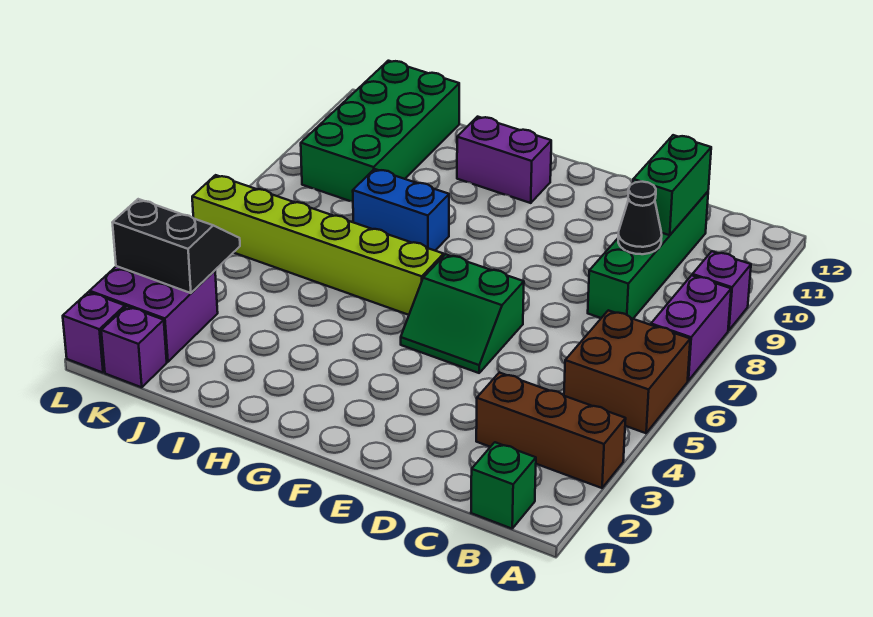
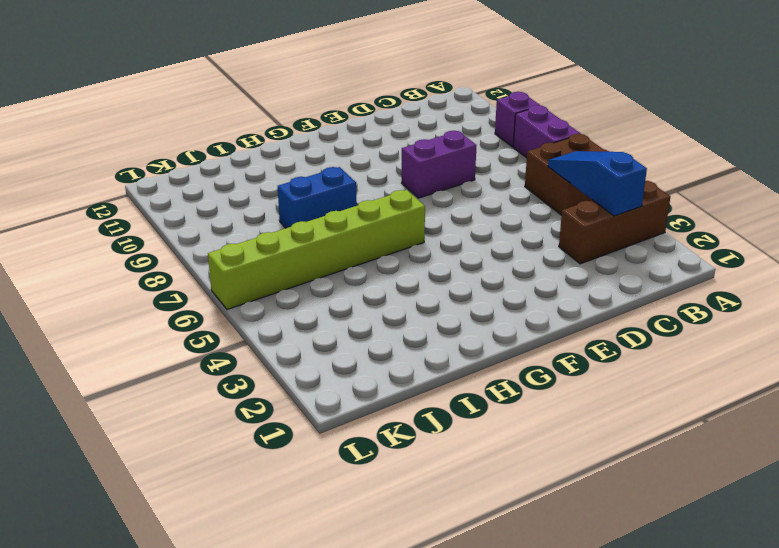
blue slope B3:B5 level 2 top 3 -> none
purple brick D8:E8 level 1 -> purple brick G11:H11 level 1
none -> green brick B1 level 1
none -> green brick C8:C11 level 1
none -> green slope E5:F6 level 1 top 6

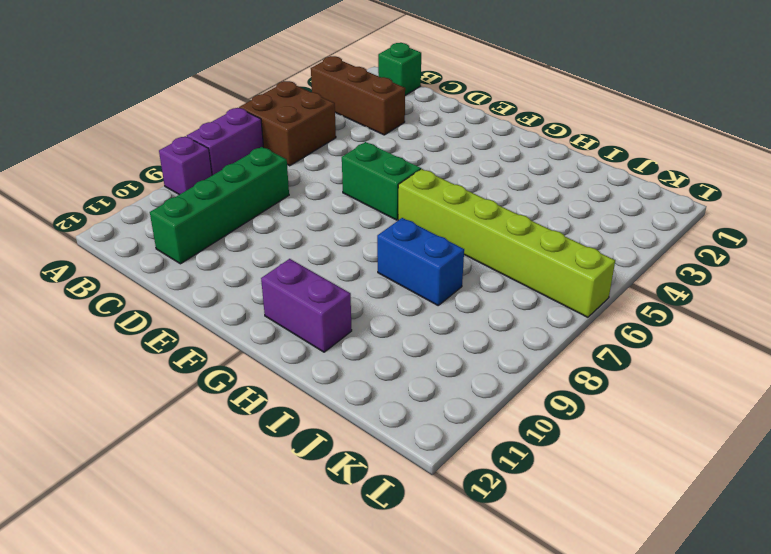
none -> green brick J9:K12 level 1
none -> purple brick K1 level 1
none -> purple brick K2:L3 level 1

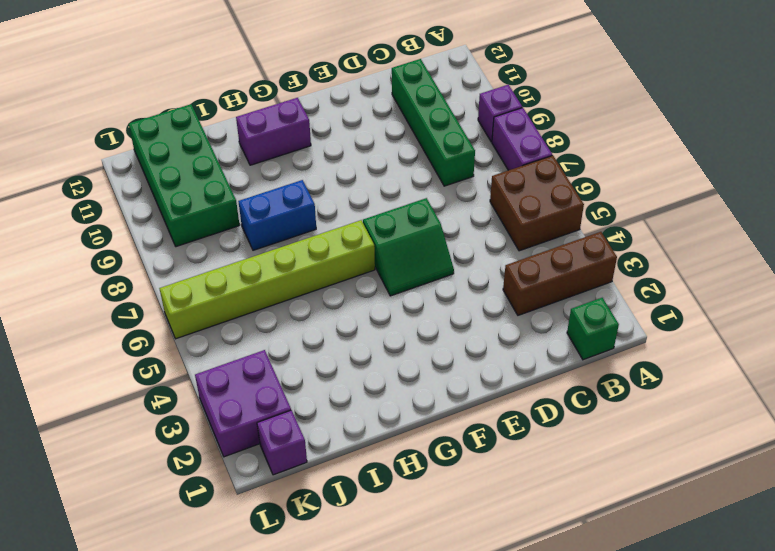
none -> purple brick L1 level 1
none -> black cone C9 level 2
none -> green brick C10:C11 level 2

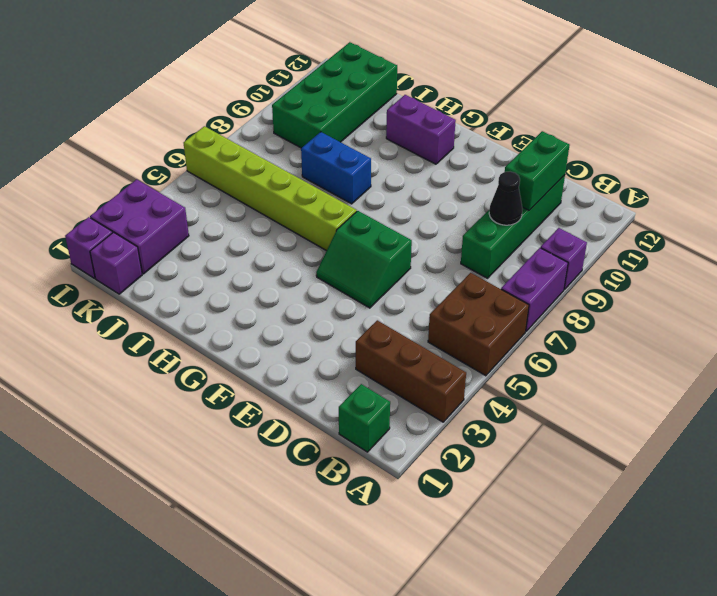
none -> black slope K3:L4 level 2 top 3

